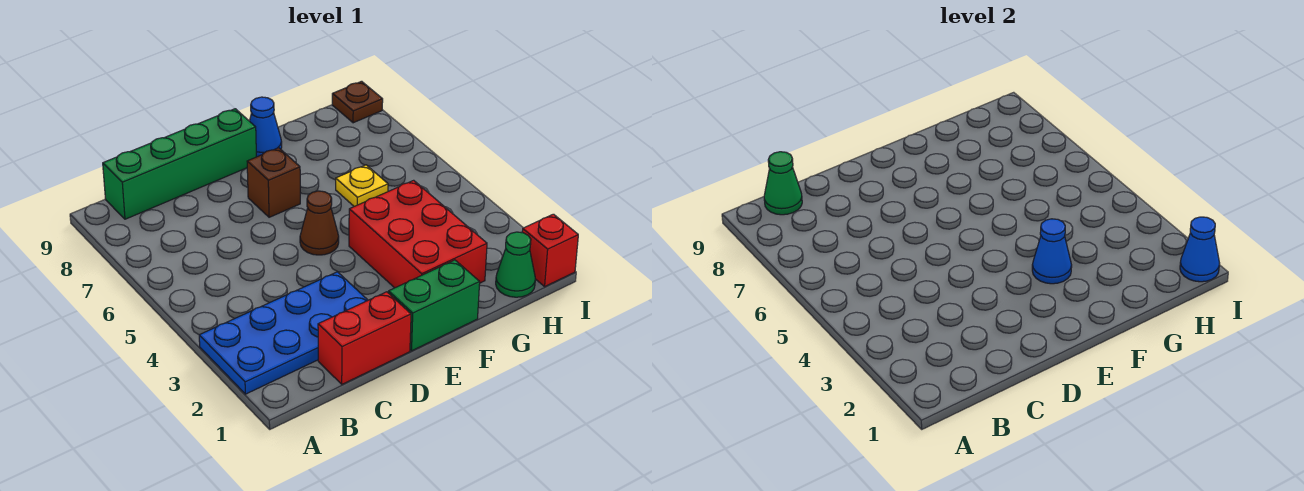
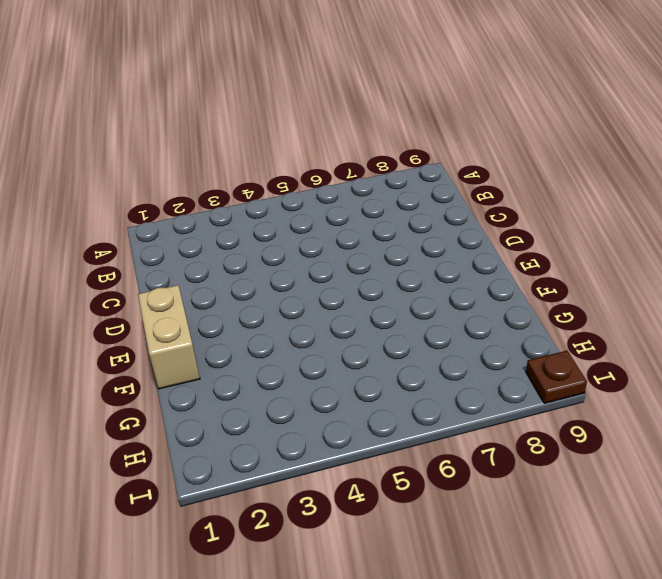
tan brick E1:F1 level 1 -> green brick E1:F1 level 1
none -> blue plate A2:D3 level 1
none -> green brick B9:E9 level 1
none -> red brick C1:D1 level 1

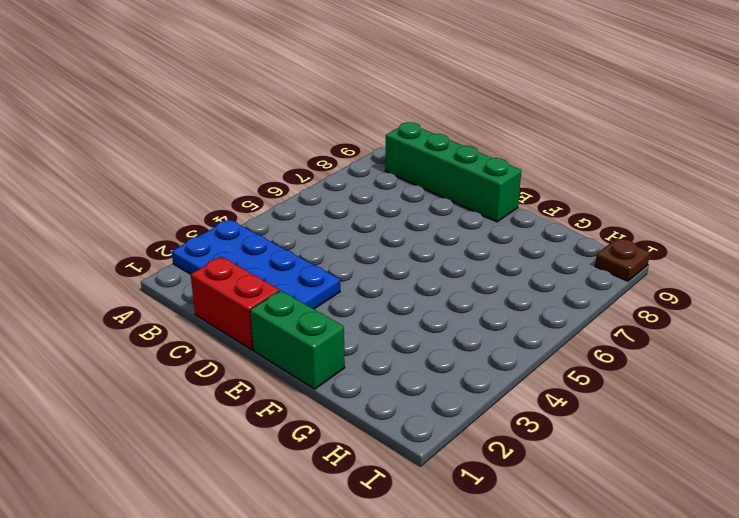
none -> brown cone E5 level 1
none -> brown brick E7 level 1
none -> red brick F2:G4 level 1

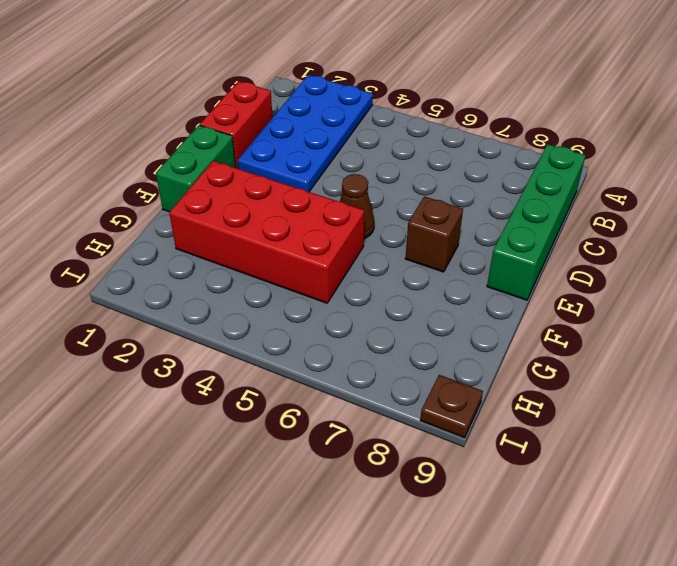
red brick F2:G5 level 1 -> red brick F2:G4 level 1
none -> blue cone F9 level 1
none -> yellow plate G6 level 1
none -> green cone H1 level 1

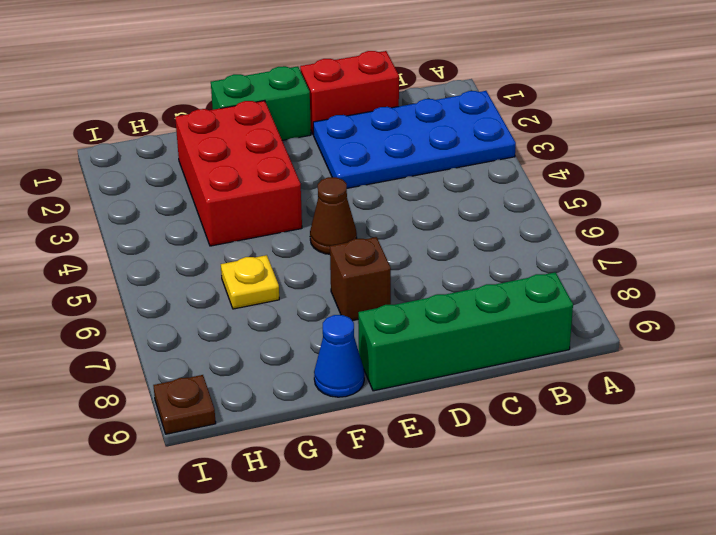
none -> green cone H1 level 1
none -> red brick I1 level 1
none -> green cone B9 level 2

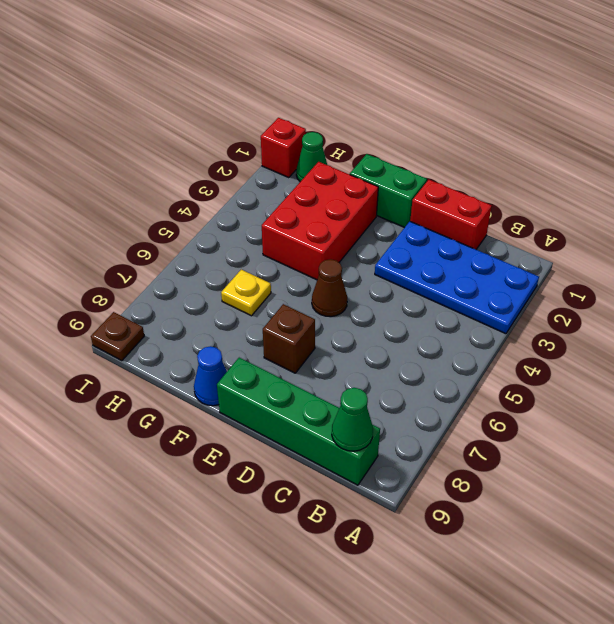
none -> blue cone F3 level 2
none -> blue cone I1 level 2

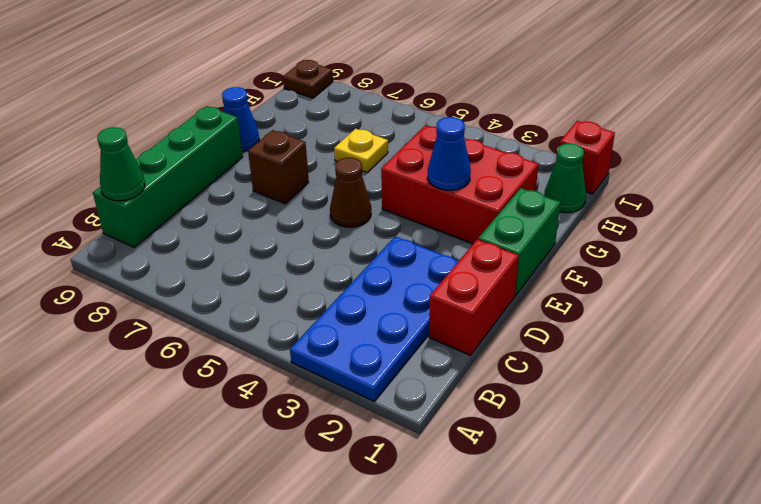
none -> blue cone I1 level 2

